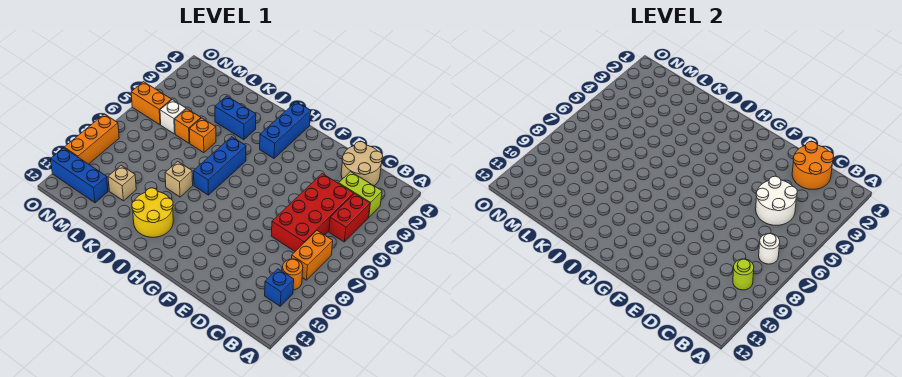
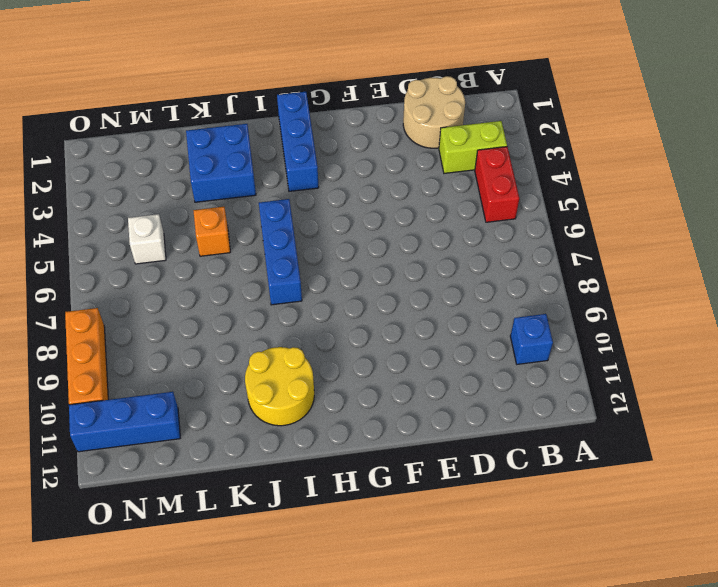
blue brick J2:K3 level 1 -> blue brick J3:K3 level 1
none -> orange brick B7:B8 level 1
none -> orange round brick B9 level 1
none -> red brick C4:D7 level 1

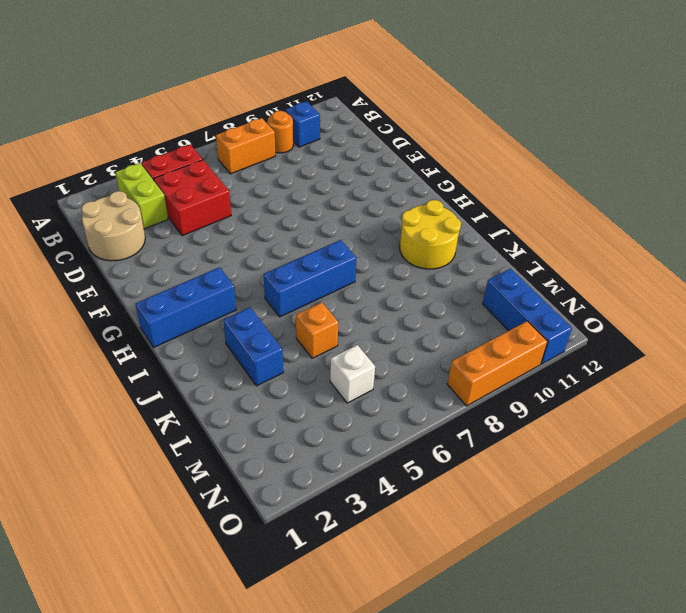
red brick C4:D5 level 1 -> red brick C4:D7 level 1
none -> tan brick J8 level 1
none -> orange brick L5 level 1
none -> tan brick L10 level 1

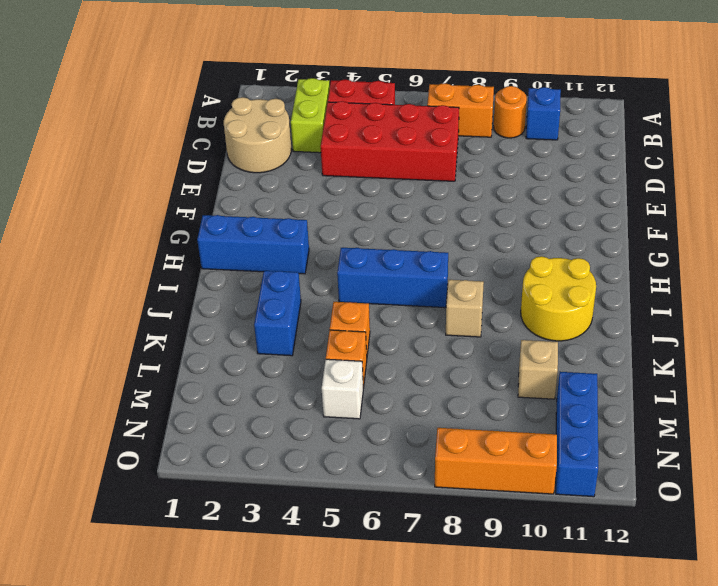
none -> orange brick N5:O5 level 1
none -> white round brick B7 level 2
none -> lime round brick B9 level 2

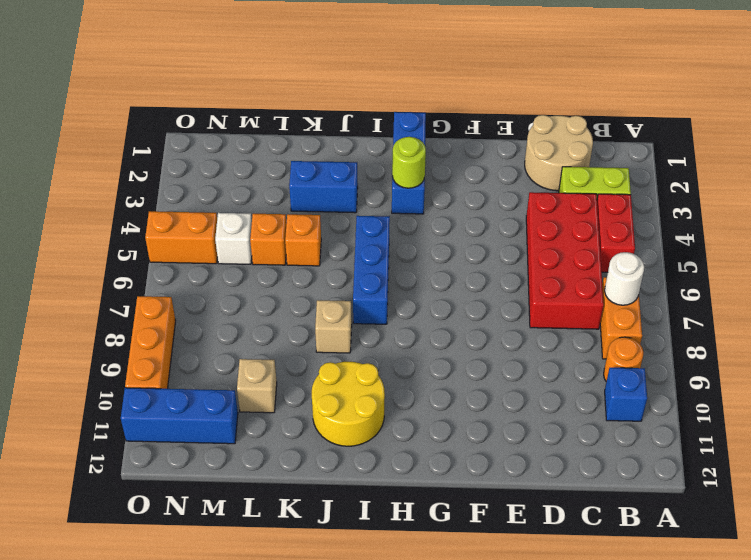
lime round brick H3 level 2 -> lime round brick B9 level 2
none -> orange round brick C1:D2 level 2
none -> white round brick C4:D5 level 2

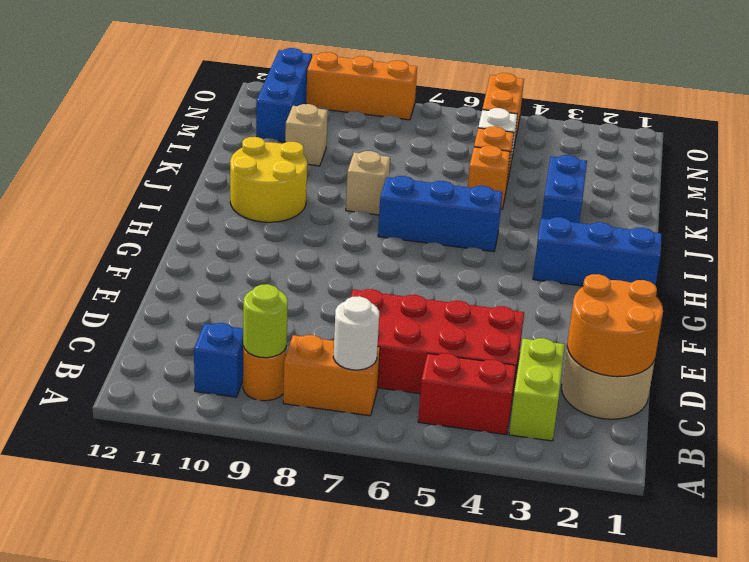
none -> white round brick C4:D5 level 2

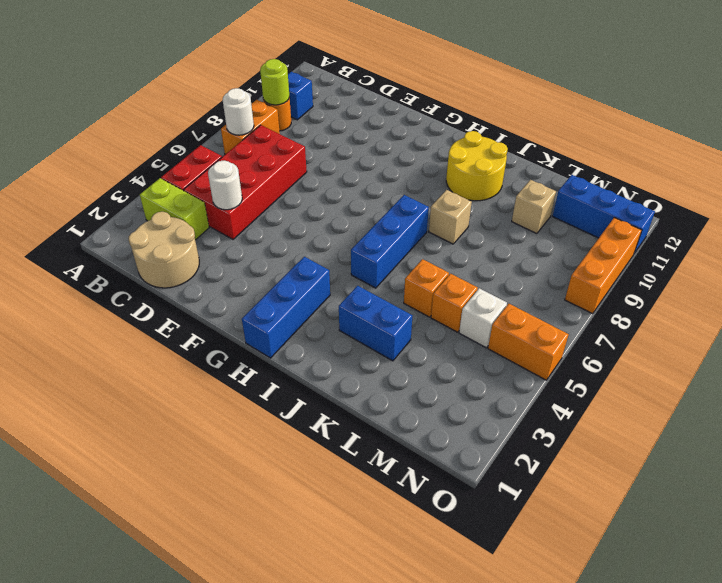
white round brick D4 level 2 -> white round brick C4:D5 level 2
none -> orange round brick C1:D2 level 2

